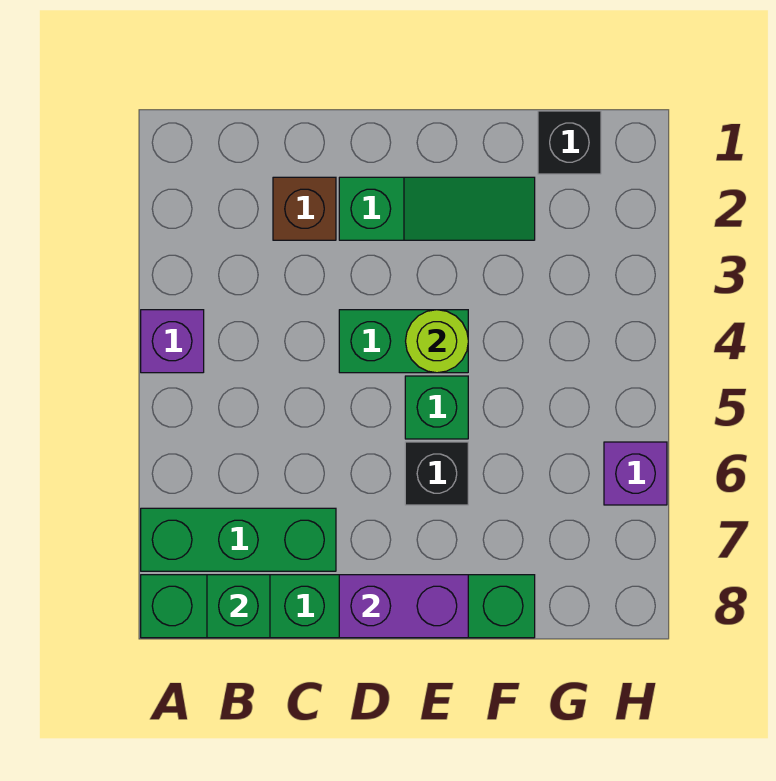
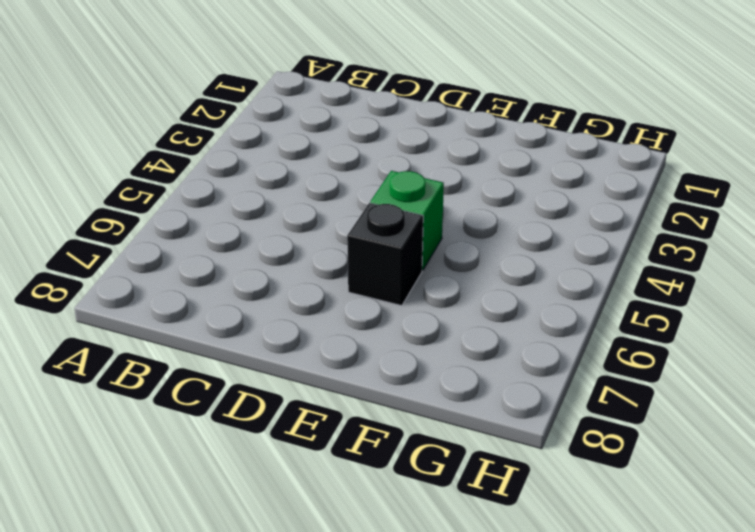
none -> purple brick A4 level 1
none -> green brick A7:C7 level 1
none -> green brick A8:F8 level 1

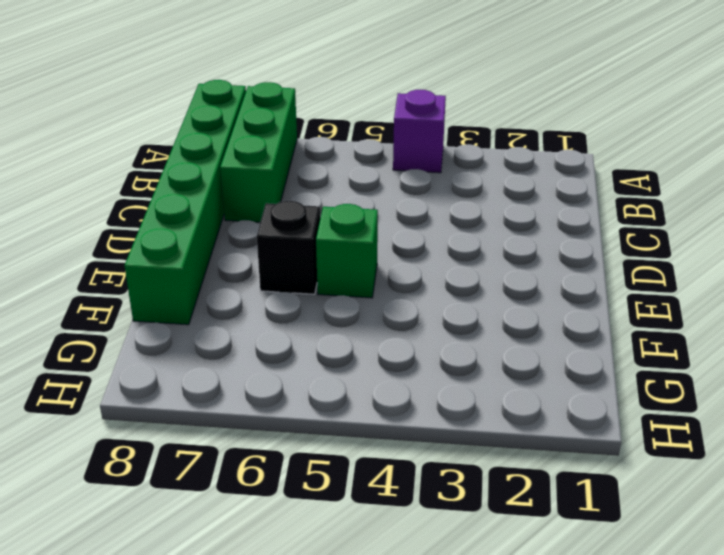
none -> brown brick C2 level 1
none -> green slope D2:F2 level 1 top D
none -> green brick D4:E4 level 1

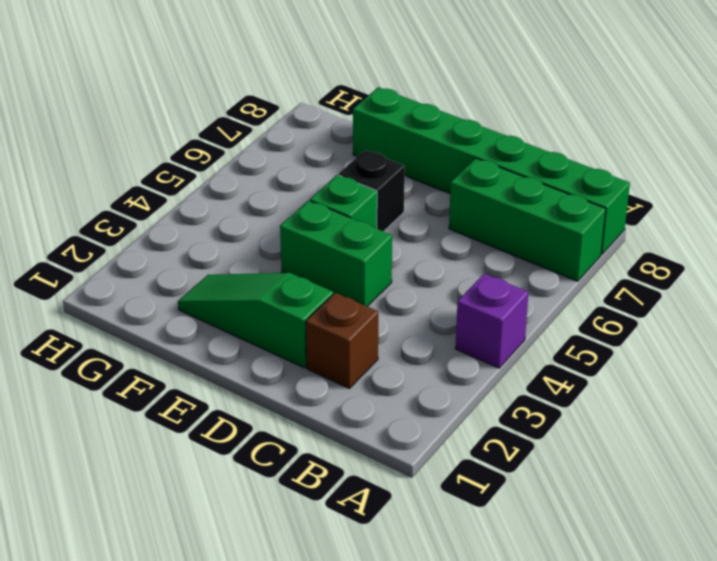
none -> black brick G1 level 1
none -> purple brick H6 level 1
none -> green brick B8 level 2

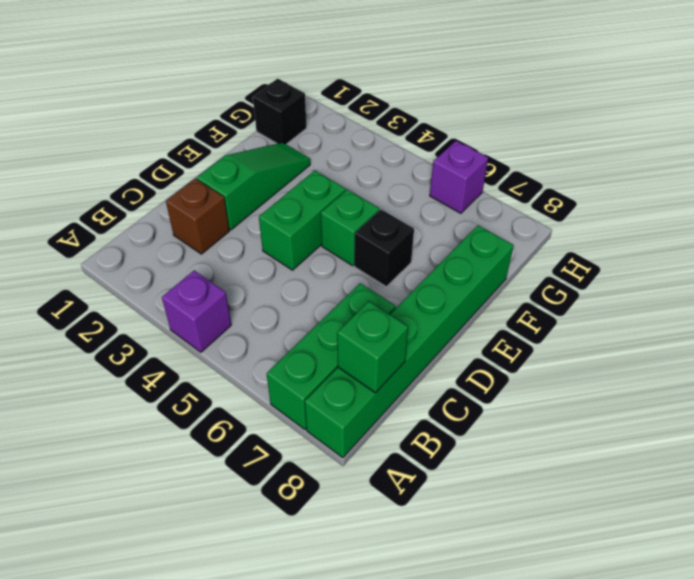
none -> purple brick D8:E8 level 2
none -> lime round brick E4 level 2

